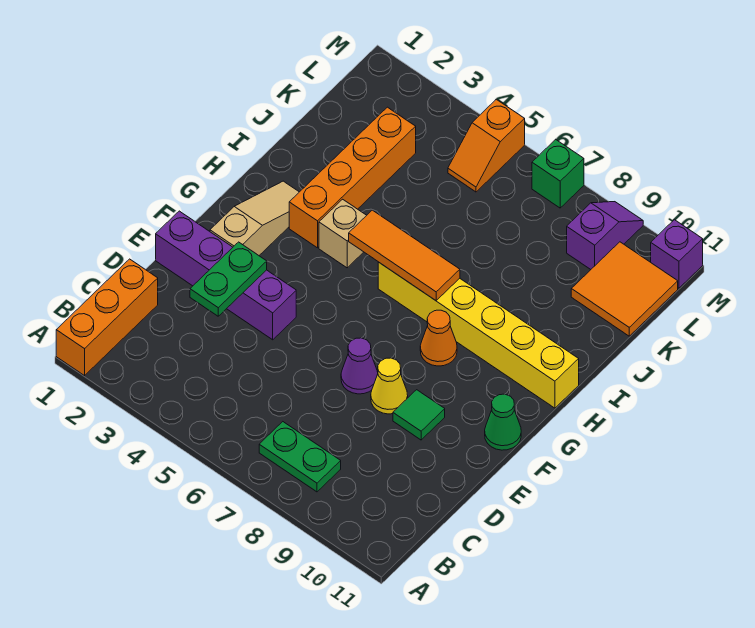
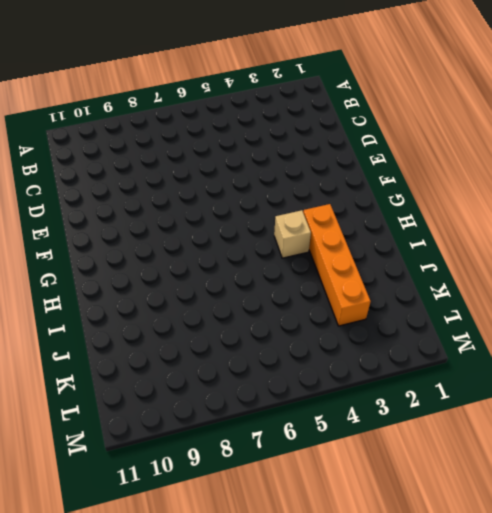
none -> orange brick A1:C1 level 1
none -> green plate B7:B8 level 1
none -> purple brick E1:E4 level 1

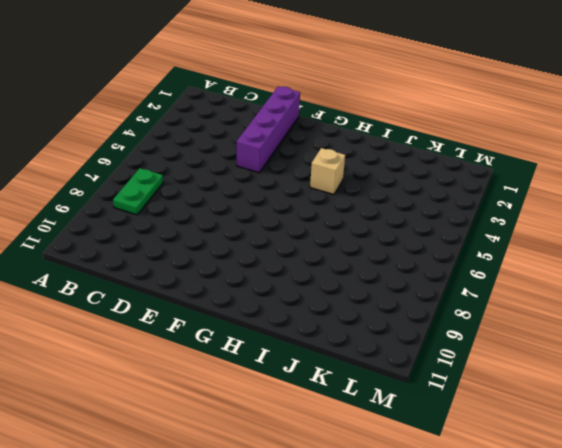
none -> orange brick A1:C1 level 1
none -> purple cone E7 level 1
none -> yellow cone E8 level 1

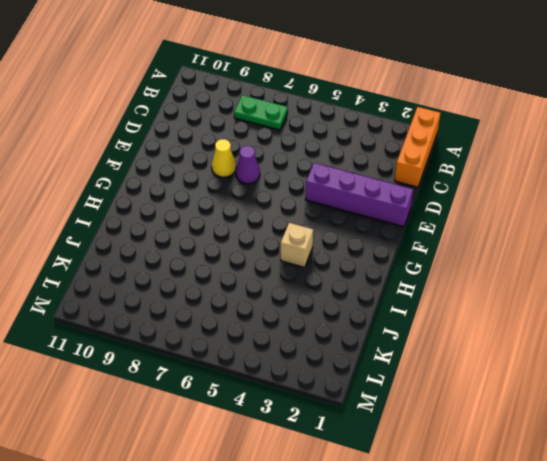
none -> green tile E9 level 1
none -> tan slope F2:H2 level 1 top F
none -> green cone F11 level 1

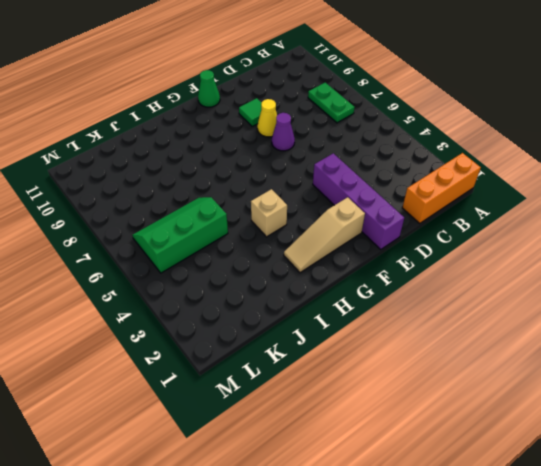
green slope J5:L6 level 1 top 5 -> orange slope L5:M5 level 1 top M
none -> orange cone G8 level 1
none -> orange brick H3:K3 level 1
none -> yellow brick H6:H11 level 1

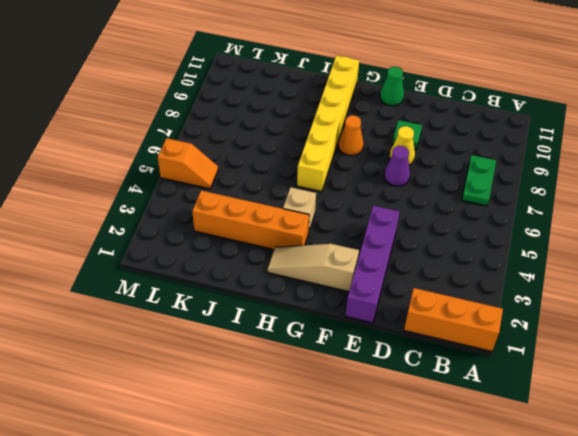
none -> orange tile K10:L11 level 1
none -> purple slope L9:M9 level 1 top L
none -> green brick M7 level 1

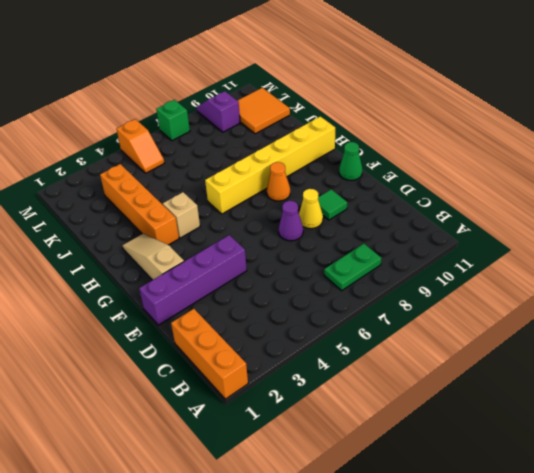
none -> purple brick M11 level 1
none -> green plate D3:E3 level 2
none -> orange tile H5:H7 level 2

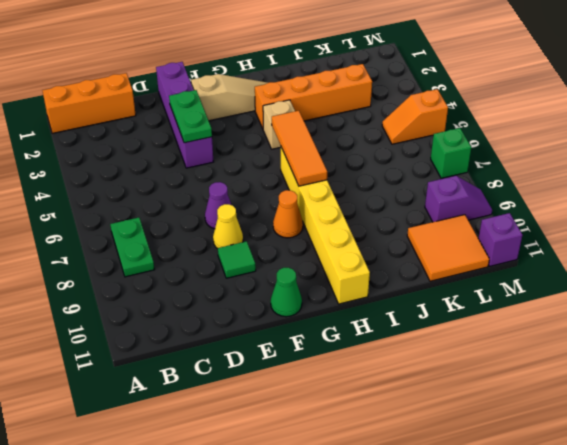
green plate E3:E4 level 2 -> green plate D3:E3 level 2

